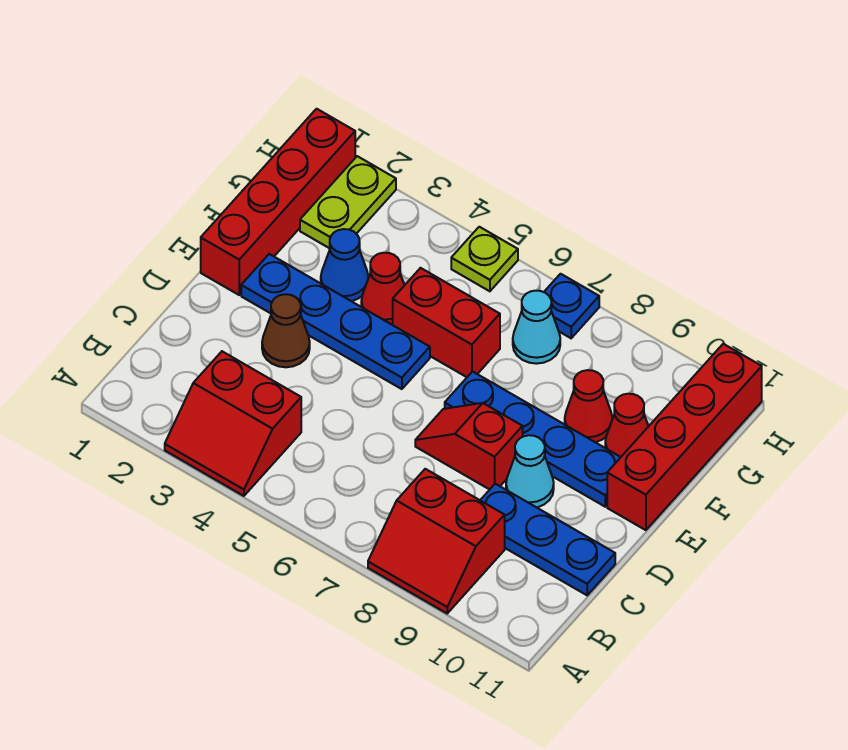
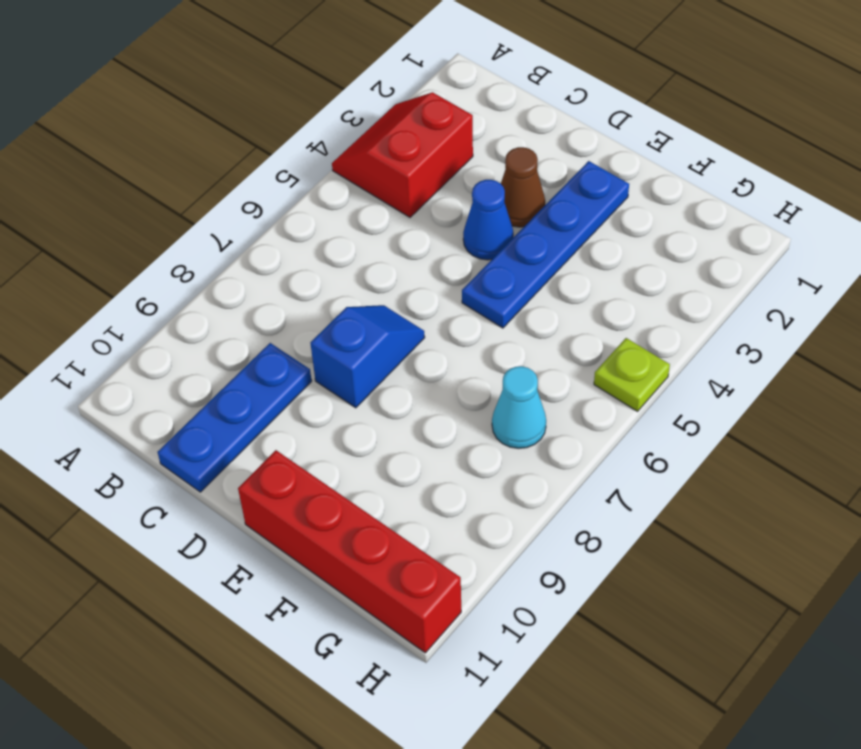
blue cone D4 level 1 -> blue cone F3 level 1
blue slope D7:D8 level 1 top 8 -> red slope D7:D8 level 1 top 8
none -> red slope A8:B9 level 1 top B
none -> cyan cone D9 level 1
none -> red brick E1:H1 level 1

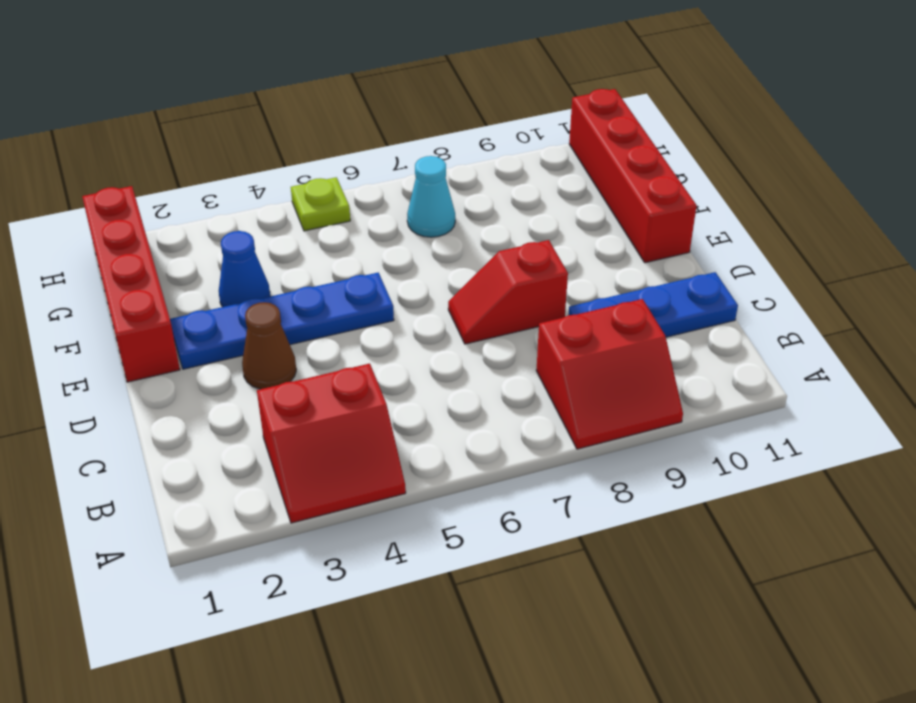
none -> cyan cone D9 level 1
none -> blue plate E7:E10 level 1
none -> red cone F4 level 1

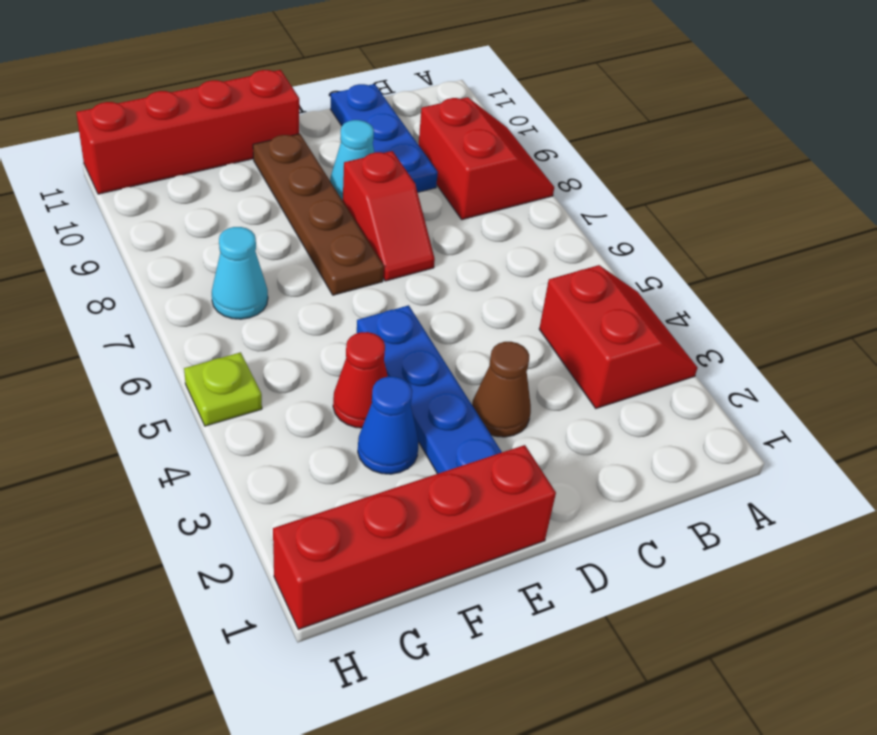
brown plate E7:E10 level 1 -> blue plate E7:E10 level 1
none -> red brick F5:F6 level 1
none -> red cone F9 level 1
none -> red cone F10 level 1

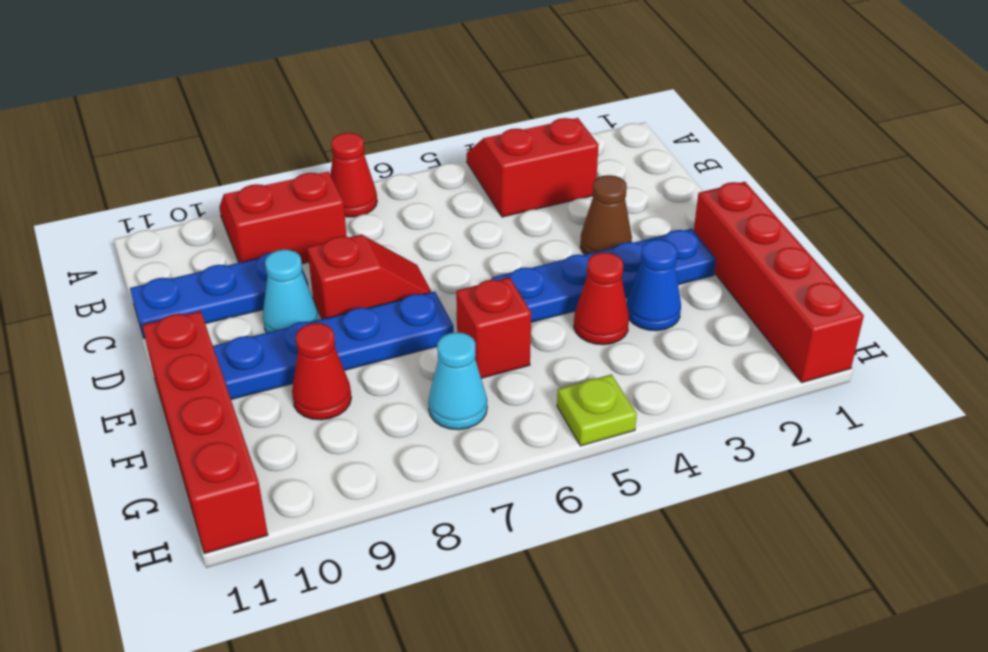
red cone A7 level 1 -> red cone F10 level 1
red brick F6 level 1 -> red brick F5:F6 level 1
none -> lime plate G2:H2 level 1
none -> blue plate H7 level 1

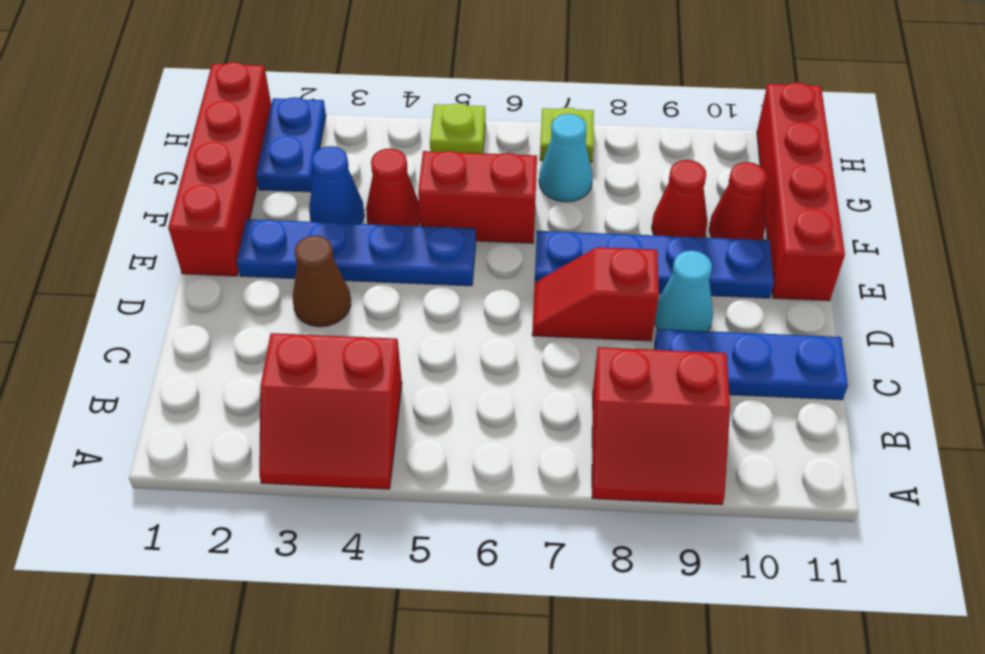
blue plate G2:H2 level 1 -> lime plate G2:H2 level 1
lime plate H7 level 1 -> blue plate H7 level 1

